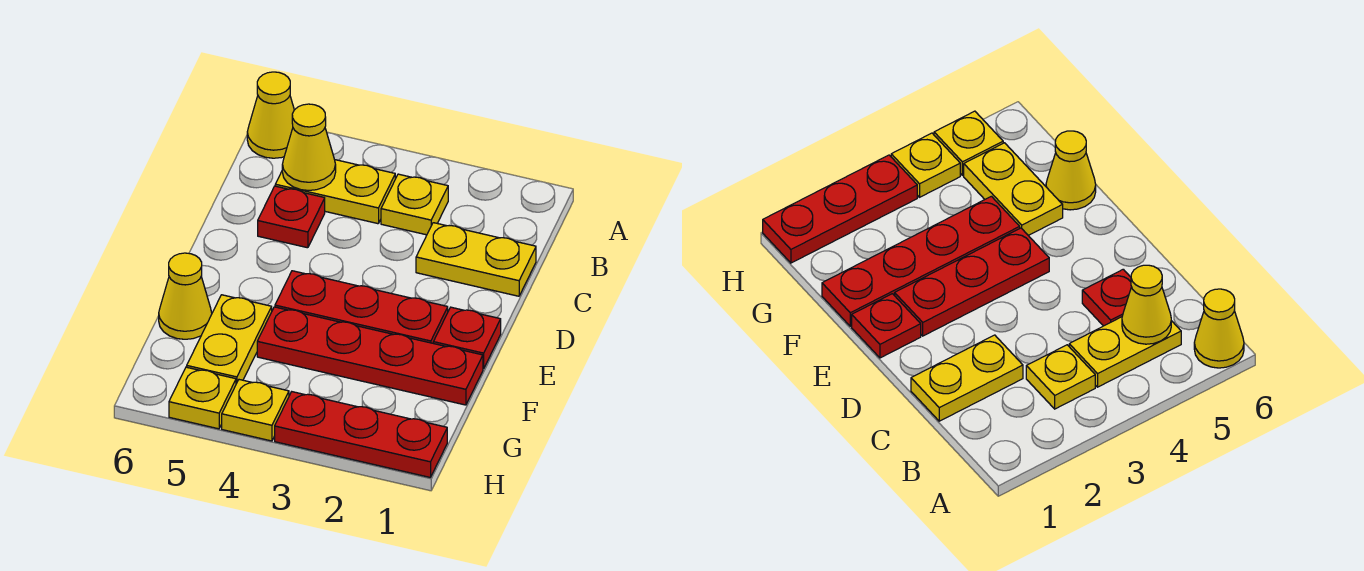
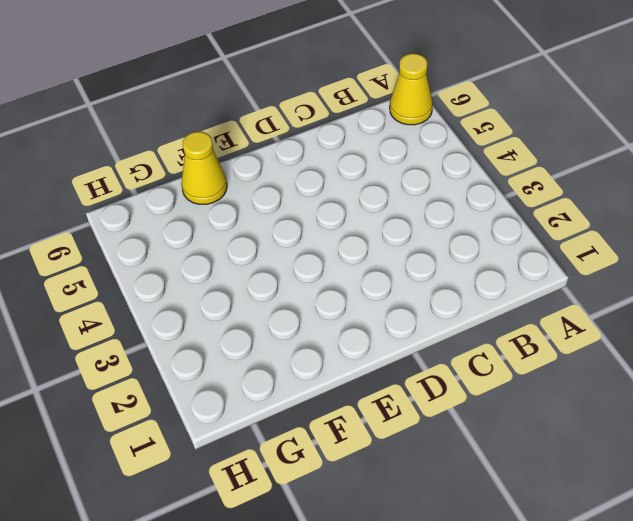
none -> yellow plate B3 level 1
none -> yellow plate B4:B5 level 1
none -> yellow plate C1:C2 level 1

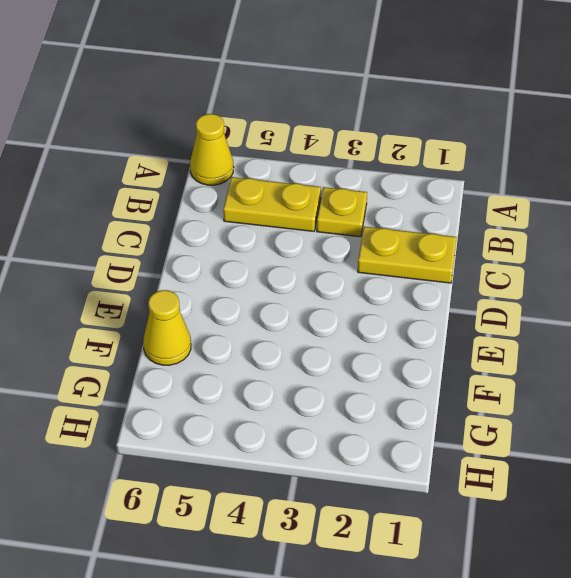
none -> red plate C5 level 1
none -> red plate E1 level 1
none -> red plate E2:E4 level 1

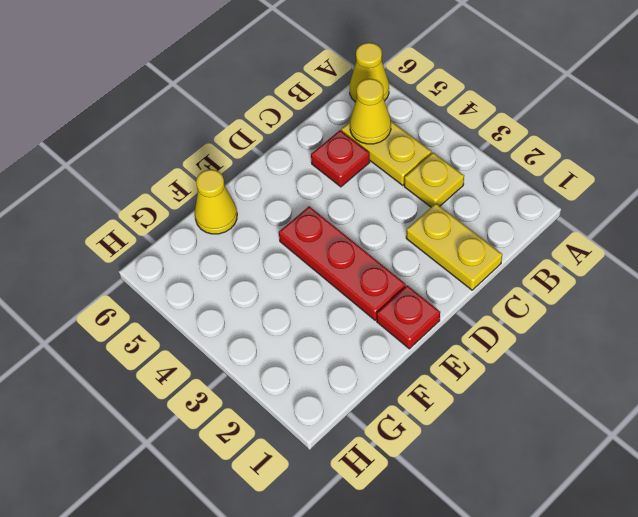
none -> red plate F1:F4 level 1
none -> yellow plate F5:G5 level 1
none -> red plate H1:H3 level 1

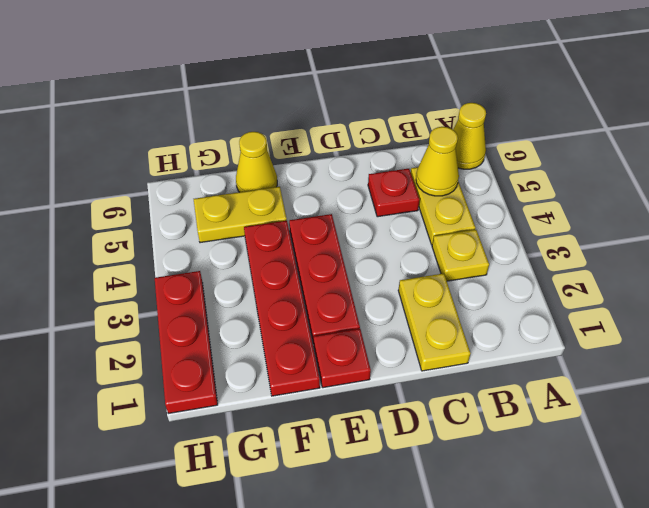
none -> yellow plate H4 level 1
none -> yellow plate H5 level 1

